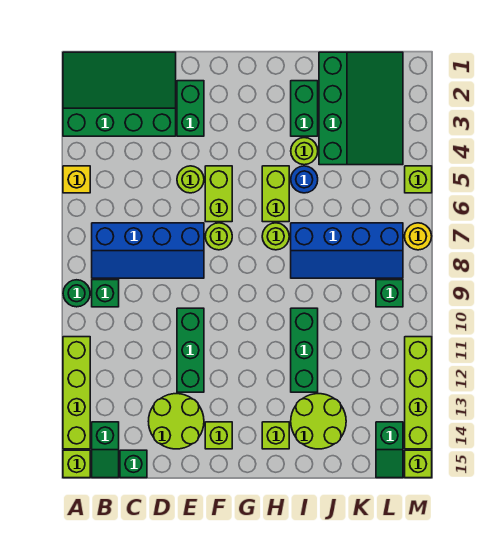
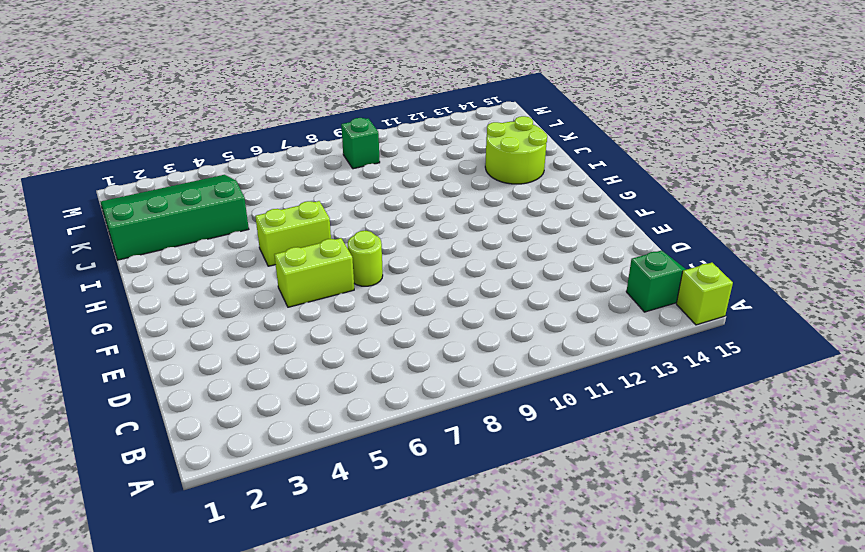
none -> green slope A1:D3 level 1 top 3
none -> yellow brick A5 level 1
none -> green round brick A9 level 1
none -> lime brick A11:A14 level 1

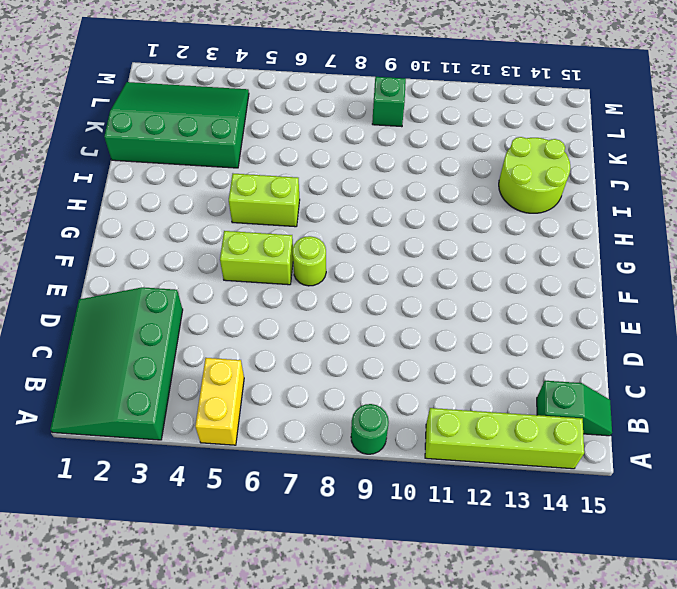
yellow brick A5:B5 level 1 -> yellow brick A5 level 1
none -> lime brick A15 level 1
none -> blue slope B7:E8 level 1 top 7
none -> green brick B9 level 1
none -> green brick C15 level 1

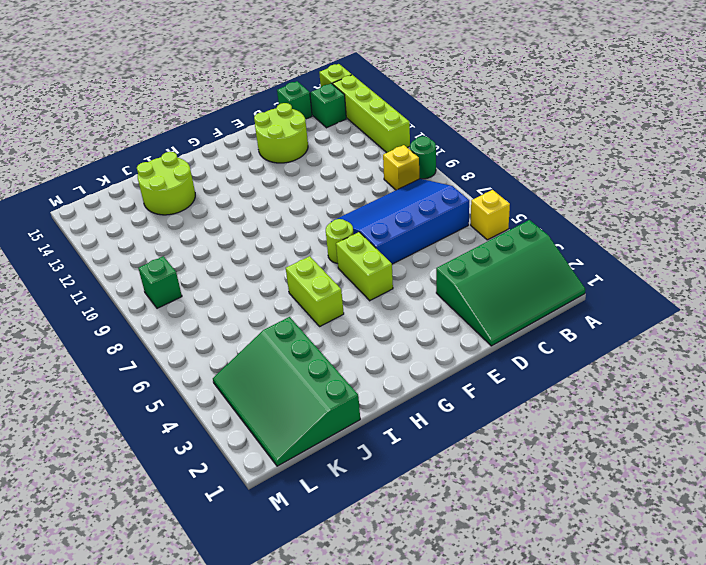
blue slope B6:E8 level 1 top 6 -> blue slope B7:E8 level 1 top 7
yellow brick B9 level 1 -> green brick B9 level 1
none -> green brick E2:E3 level 1
none -> lime round brick E5 level 1
none -> green brick E10:E12 level 1
none -> lime brick F14 level 1

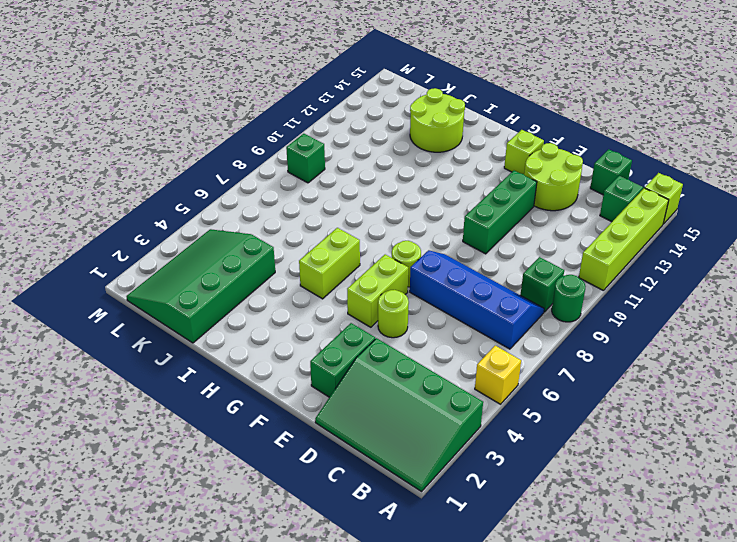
none -> lime round brick H7 level 1
none -> lime brick H14 level 1
none -> green brick I2:I3 level 1
none -> lime round brick I4 level 1

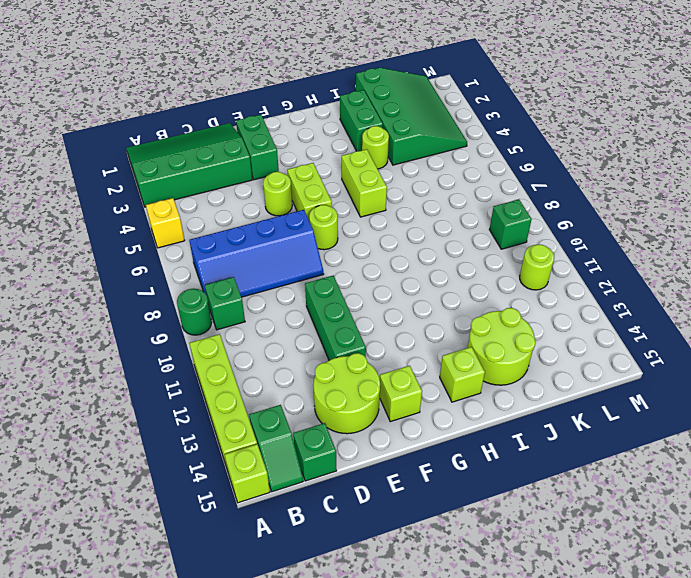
lime round brick L11 level 1 -> lime round brick H7 level 1
none -> blue round brick I5 level 1
none -> blue slope I7:L8 level 1 top 7
none -> green brick I10:I12 level 1
none -> green slope L14:L15 level 1 top 14

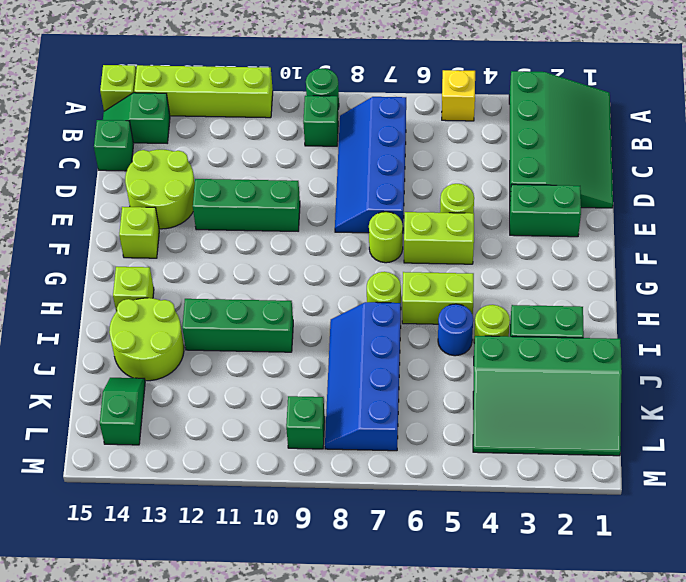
green slope K14:L14 level 1 top L -> green slope L14:L15 level 1 top 14
none -> lime brick M5 level 1
none -> yellow round brick M7 level 1
none -> lime brick M11:M14 level 1
none -> lime brick M15 level 1

